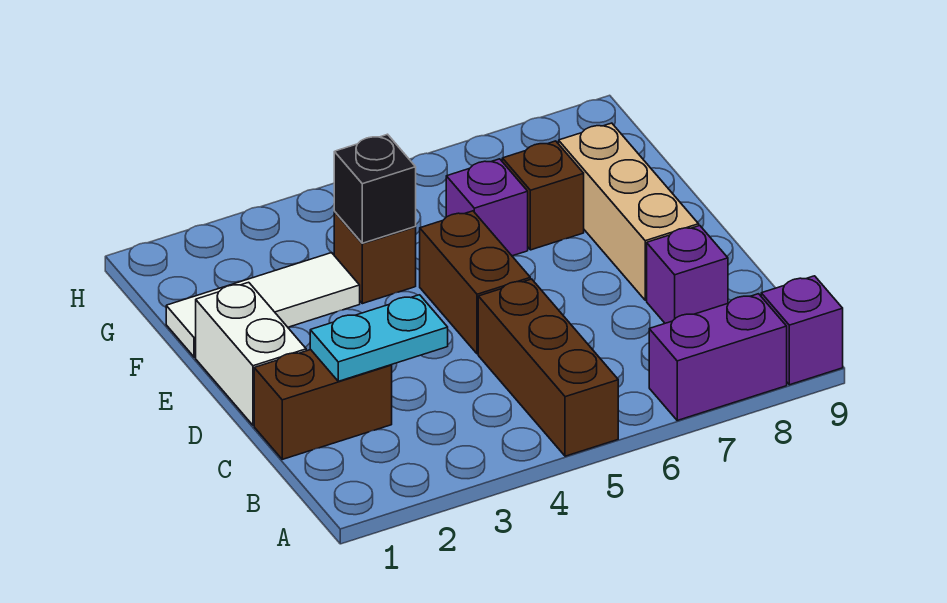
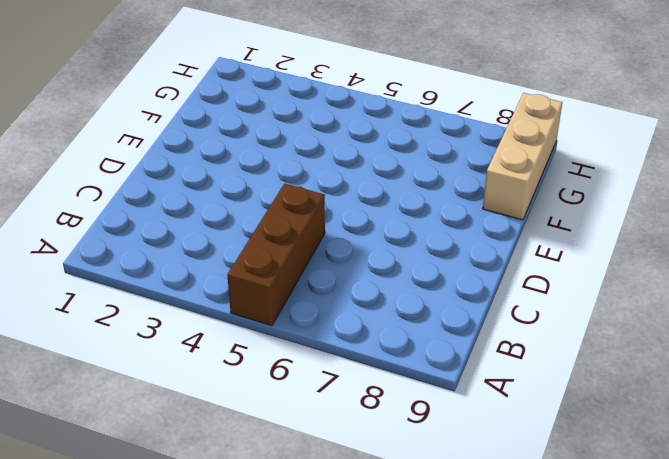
tan brick F9:H9 level 1 -> tan brick D8:F8 level 1
none -> purple brick A7:A8 level 1
none -> purple brick A9 level 1
none -> brown brick C1:C2 level 1

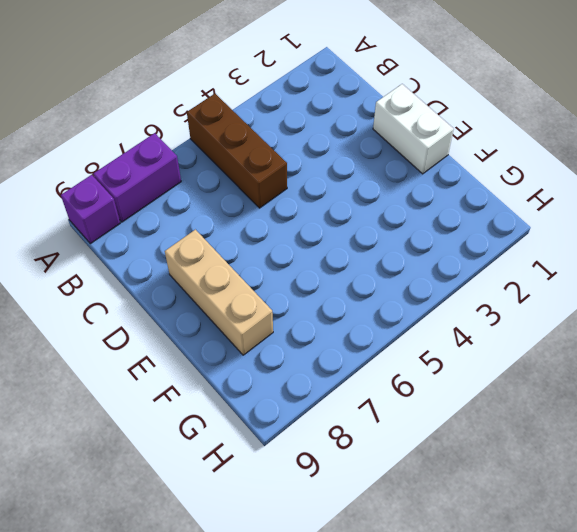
none -> brown brick C1:C2 level 1
none -> purple brick C8 level 1
none -> brown brick D5:E5 level 1

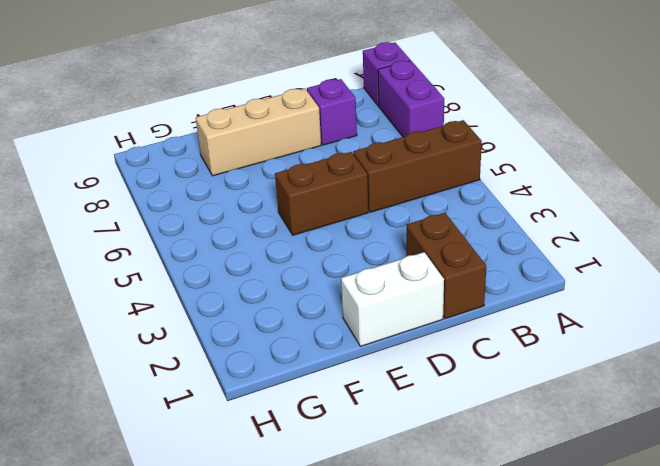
none -> white tile F1:F3 level 1
none -> brown brick F4 level 1
none -> purple brick F6 level 1

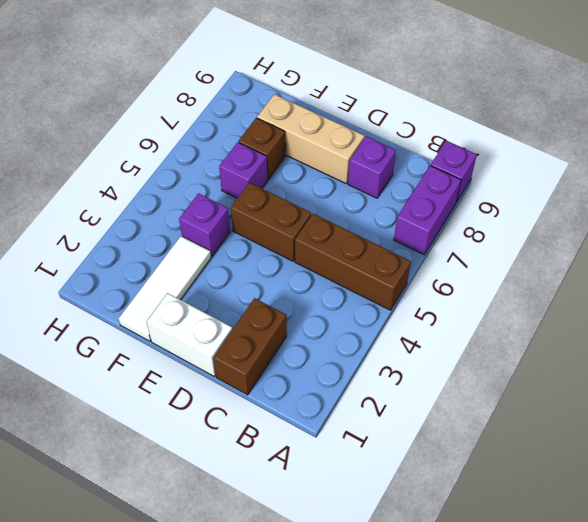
purple brick F4 level 1 -> brown brick F4 level 1
none -> cyan plate C2:C3 level 2
none -> black brick F4 level 2

